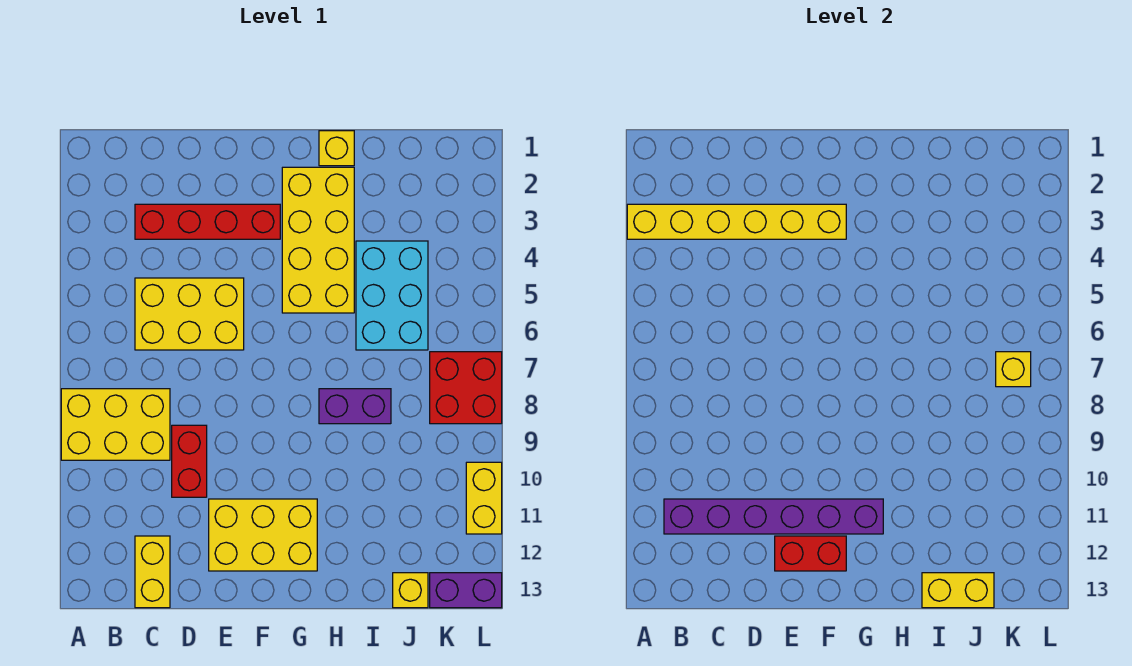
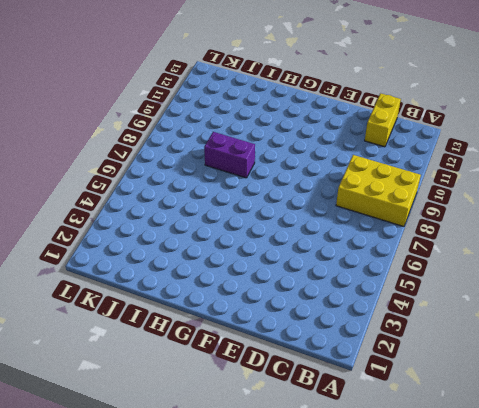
none -> red brick C3:F3 level 1
none -> yellow brick C5:E6 level 1
none -> red brick D9:D10 level 1

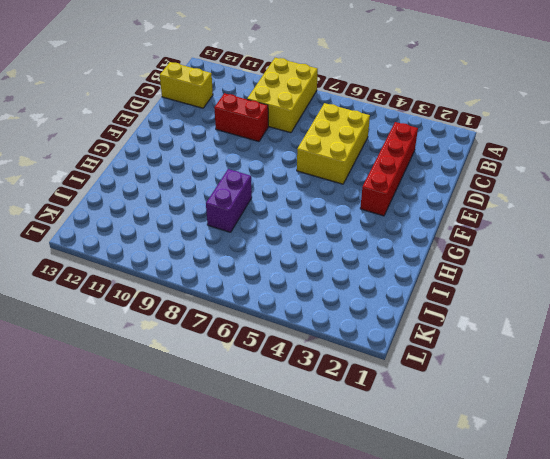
none -> yellow brick E11:G12 level 1
none -> yellow brick G2:H5 level 1
none -> yellow brick H1 level 1

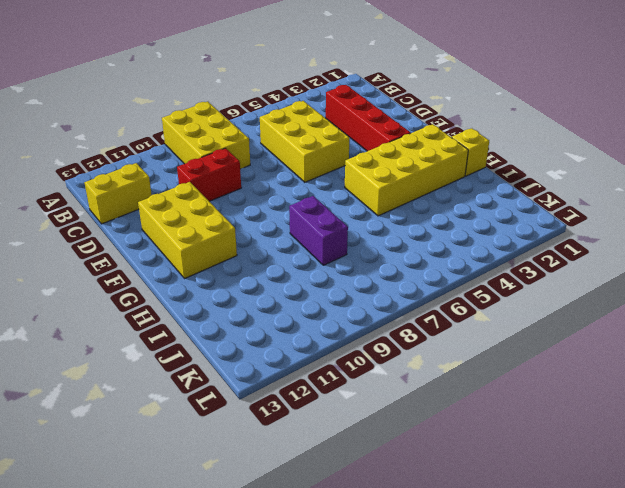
none -> cyan brick I4:J6 level 1
none -> yellow brick J13 level 1
none -> red brick K7:L8 level 1

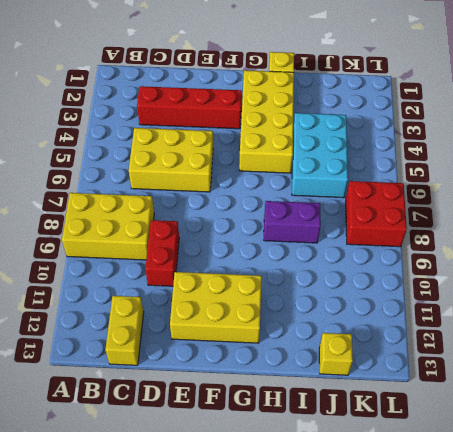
none -> purple brick K13:L13 level 1
none -> yellow brick L10:L11 level 1
none -> yellow brick A3:F3 level 2

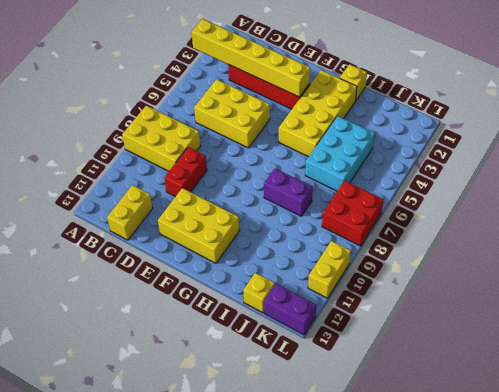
none -> purple brick B11:G11 level 2
none -> red brick E12:F12 level 2
none -> yellow brick I13:J13 level 2

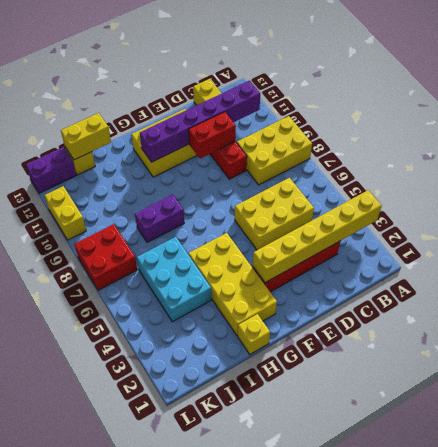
red brick D10:E10 level 2 -> red brick E12:F12 level 2
none -> yellow brick K7 level 2

